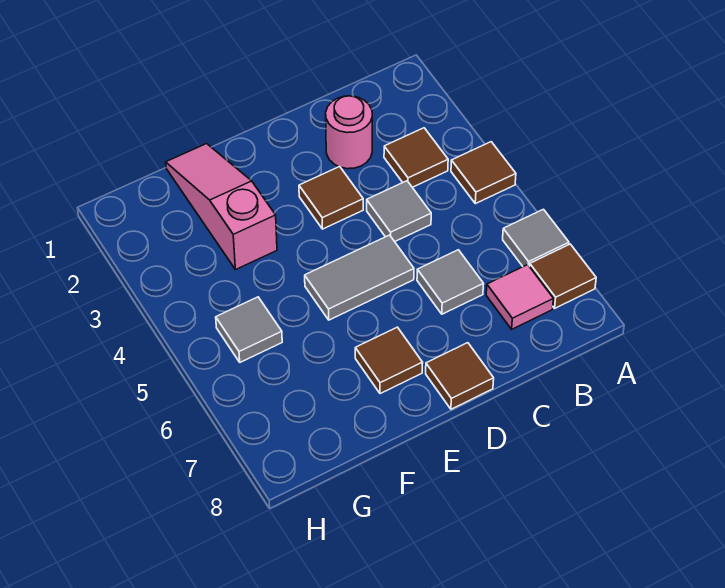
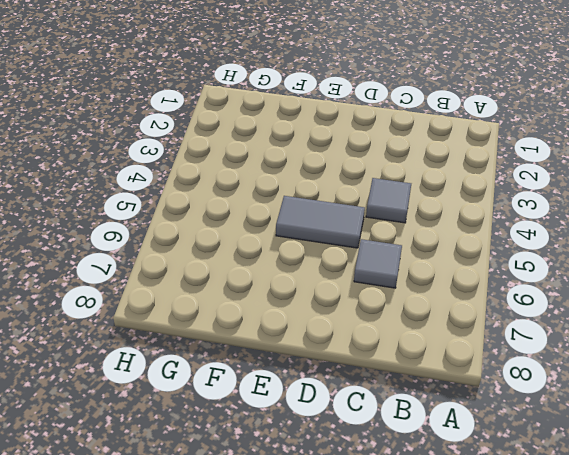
none -> brown tile A4 level 1
none -> grey tile A6 level 1
none -> brown tile A7 level 1

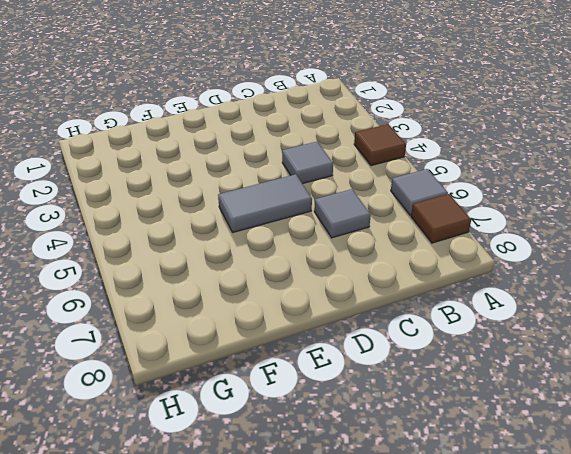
none -> brown tile B3 level 1
none -> pink tile B7 level 1
none -> pink round brick C2 level 1

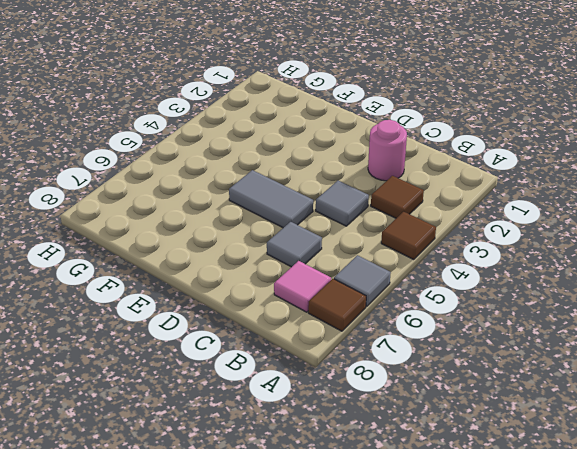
none -> brown tile D3 level 1
none -> brown tile D8 level 1
none -> brown tile E7 level 1

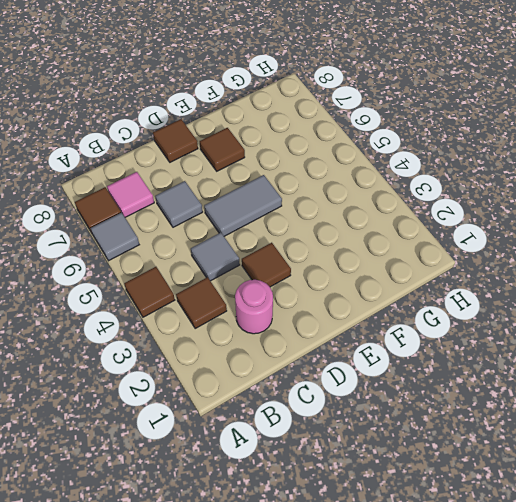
none -> pink slope F1:F3 level 1 top 3
none -> grey tile G5 level 1

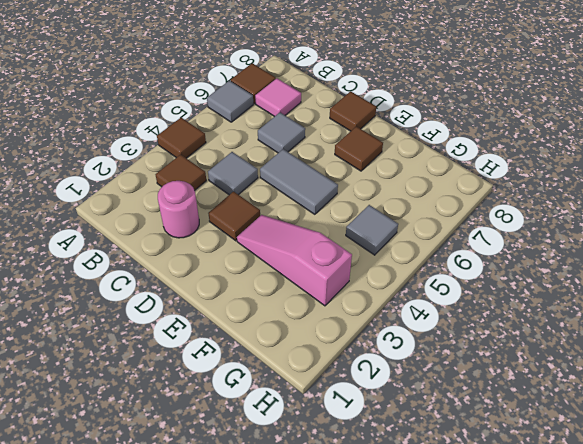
pink slope E3:G3 level 1 top G -> pink slope F1:F3 level 1 top 3

